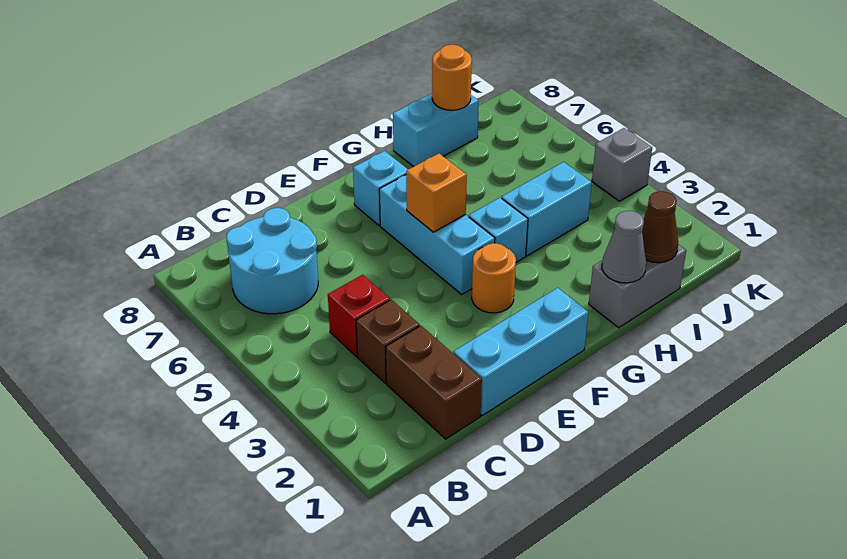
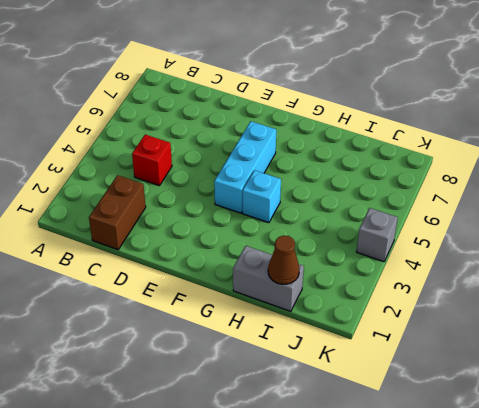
none -> cyan round brick B6:C7 level 1
none -> brown brick C3 level 1
none -> cyan brick D1:F1 level 1

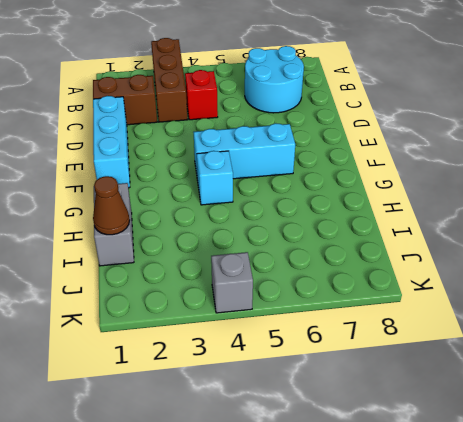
brown brick A3:C3 level 1 -> brown brick C3 level 1
none -> orange round brick F3 level 1
none -> cyan brick F7 level 1
none -> cyan brick H4:I4 level 1

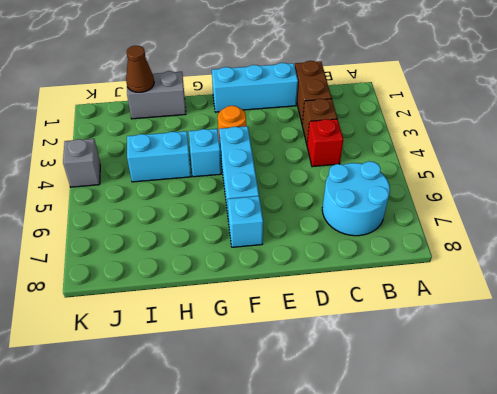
none -> cyan brick H8:I8 level 1
none -> orange brick F5 level 2
none -> grey cone H1 level 2

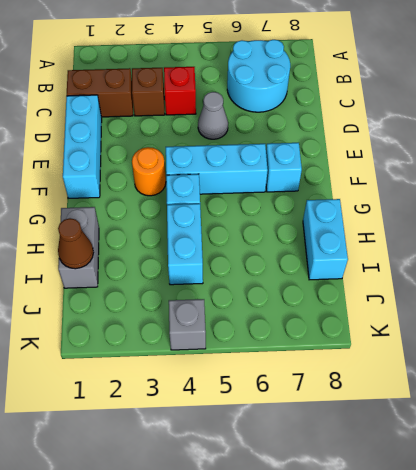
grey cone D5 level 1 -> grey cone H1 level 2
none -> orange brick F5 level 2
none -> orange round brick I8 level 2

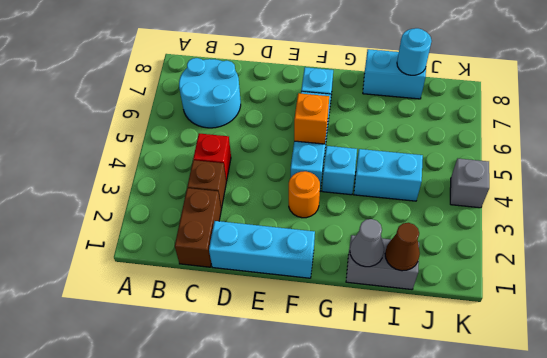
cyan round brick I8 level 2 -> orange round brick I8 level 2

